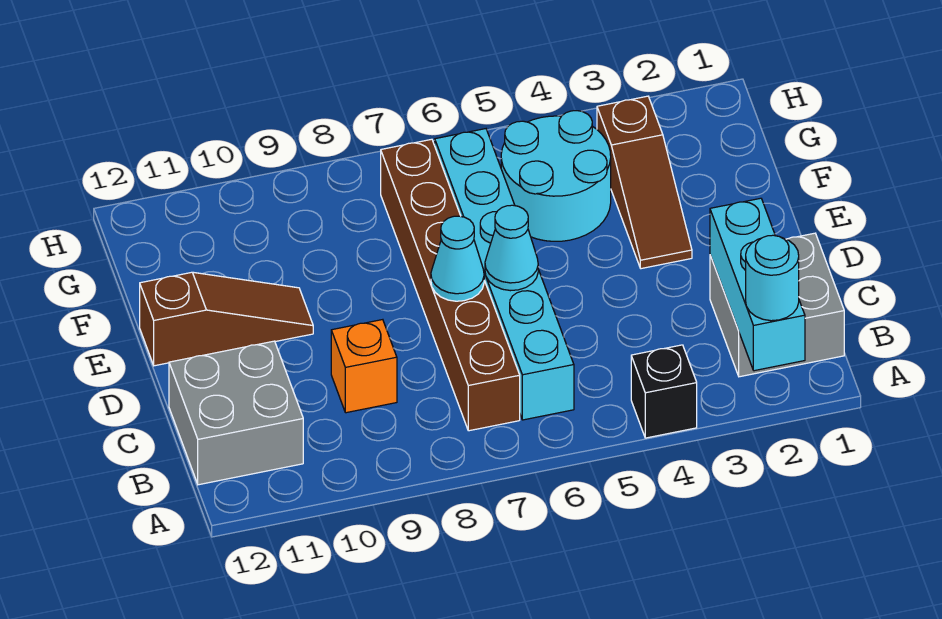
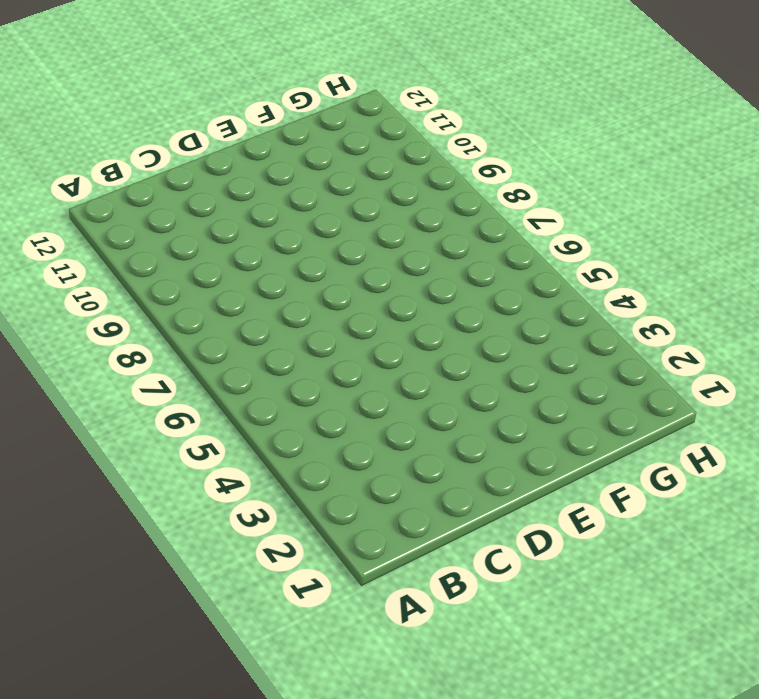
none -> black brick A4 level 1
none -> grey brick B1:C2 level 1
none -> cyan brick B6:G6 level 1

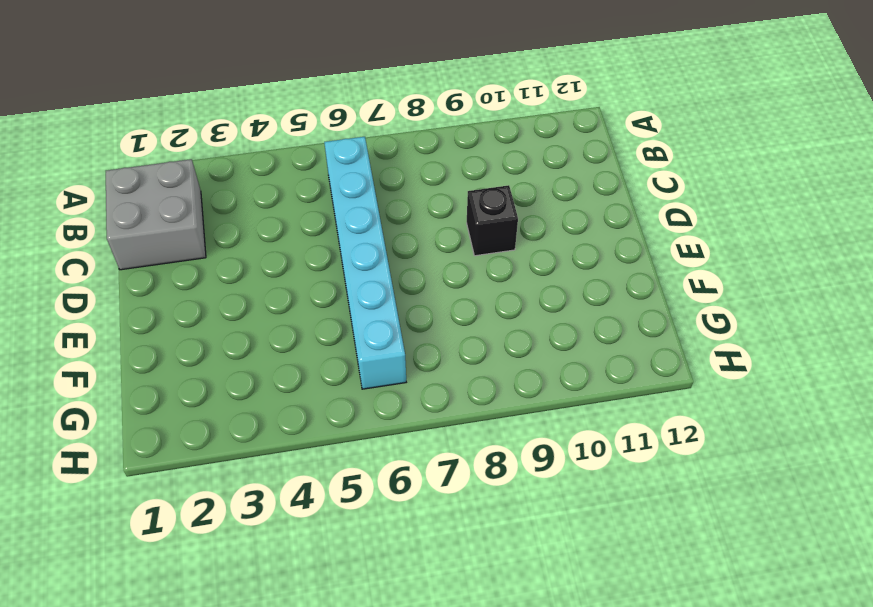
black brick D9 level 1 -> black brick A4 level 1
none -> brown brick B7:G7 level 1
none -> grey brick B11:C12 level 1
none -> orange brick C9 level 1

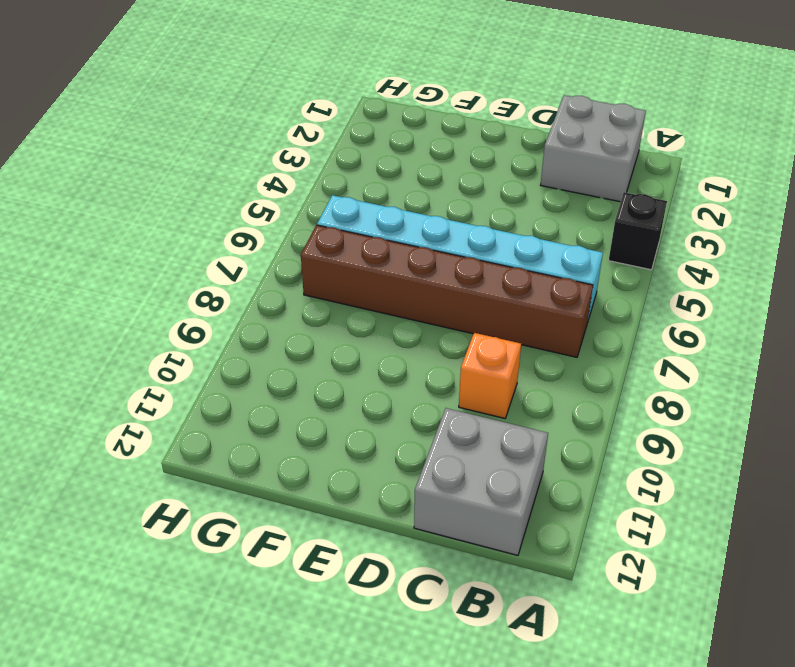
none -> brown slope E3:G3 level 1 top G
none -> brown slope E10:E12 level 1 top 12
none -> cyan round brick F4:G5 level 1

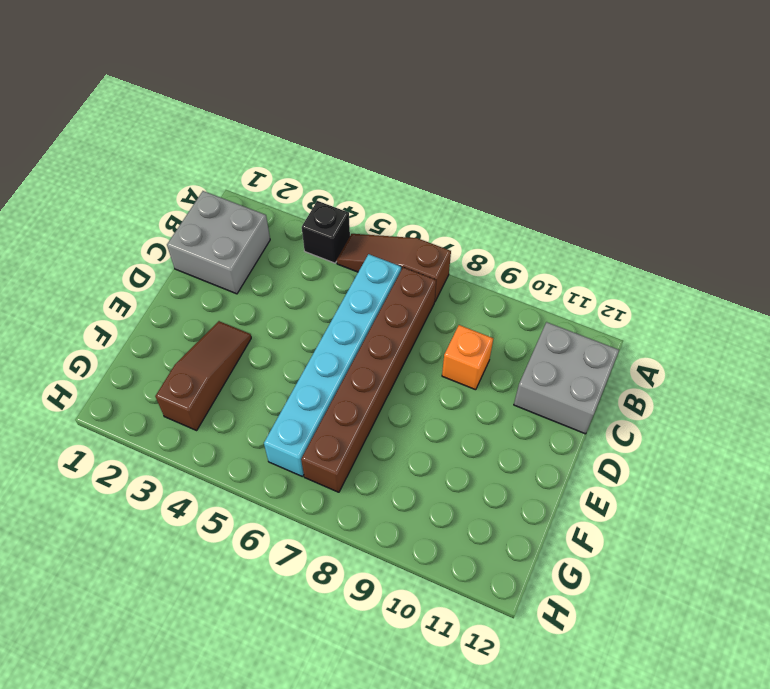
brown slope A5:A7 level 1 top 7 -> brown slope E10:E12 level 1 top 12
none -> cyan round brick F4:G5 level 1
none -> cyan brick A2:C2 level 2
none -> cyan cone D6 level 2

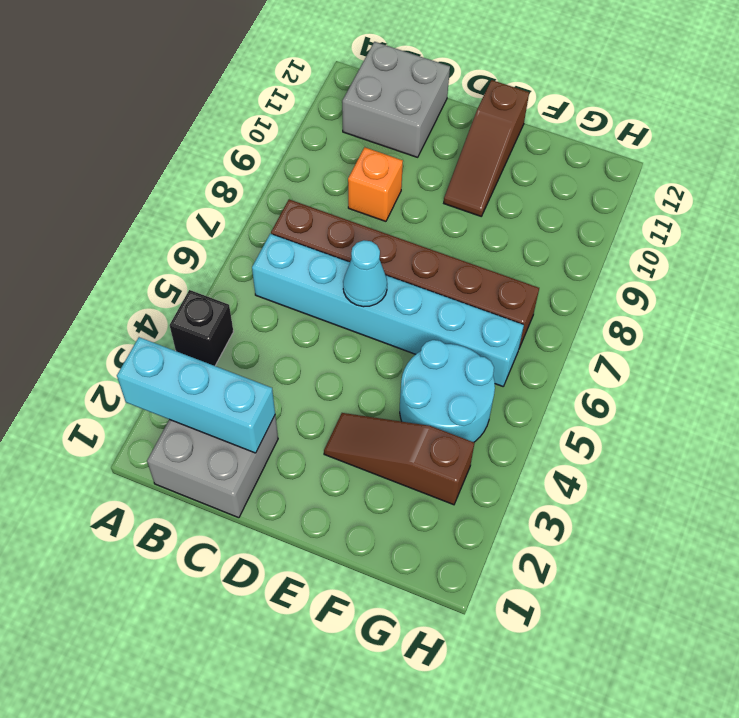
none -> cyan cone D7 level 2
none -> cyan round brick A2 level 3

